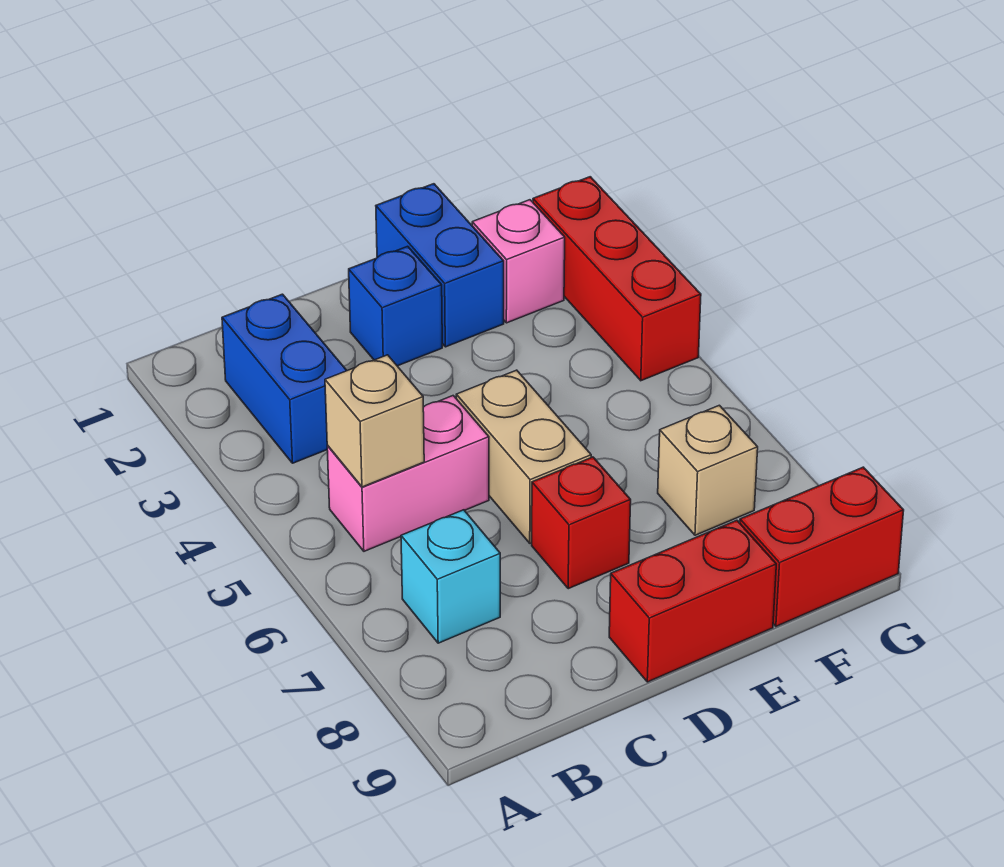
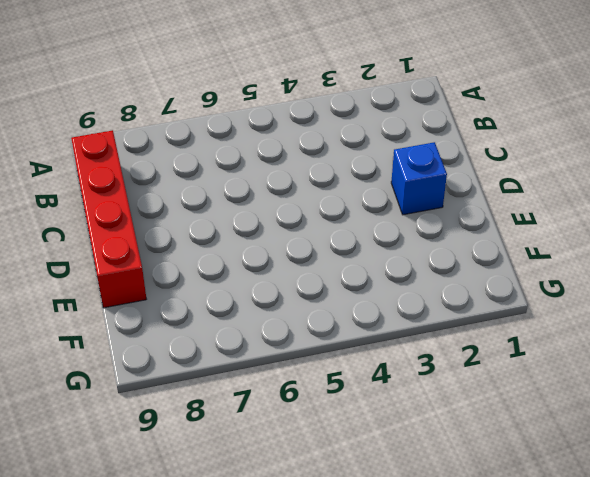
red brick B9:E9 level 1 -> red brick D9:E9 level 1
none -> blue brick B2:B3 level 1
none -> pink brick B5:C5 level 1
none -> cyan brick B7 level 1

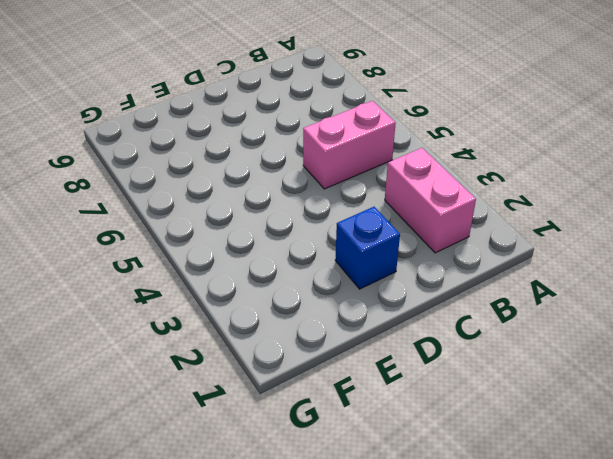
pink brick B2:B3 level 1 -> blue brick B2:B3 level 1
none -> cyan brick B7 level 1
none -> tan brick D5:D6 level 1
none -> red brick D7 level 1

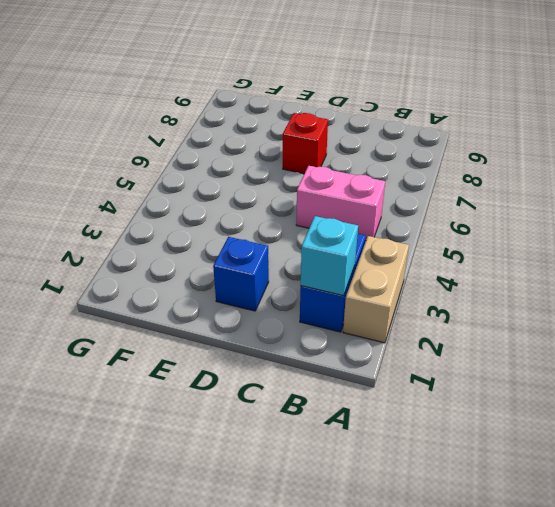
tan brick A2:A3 level 1 -> tan brick D5:D6 level 1
cyan brick B2 level 2 -> cyan brick B7 level 1
none -> red brick D9:E9 level 1
none -> blue brick E1:E2 level 1
none -> pink brick F2 level 1

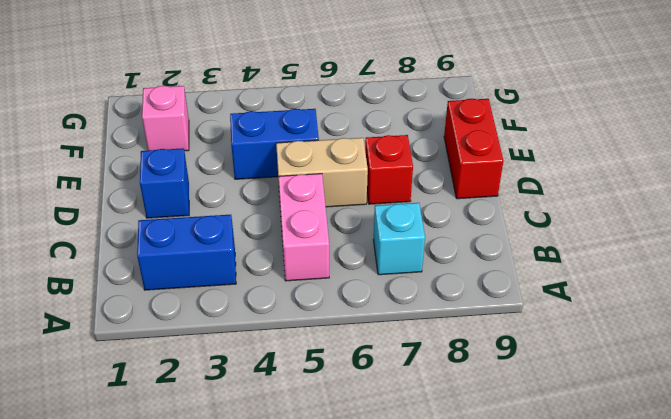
blue brick E4:E5 level 1 -> blue brick E1:E2 level 1
none -> tan brick F7 level 1
none -> red brick F9:G9 level 1
none -> red brick G2:G4 level 1

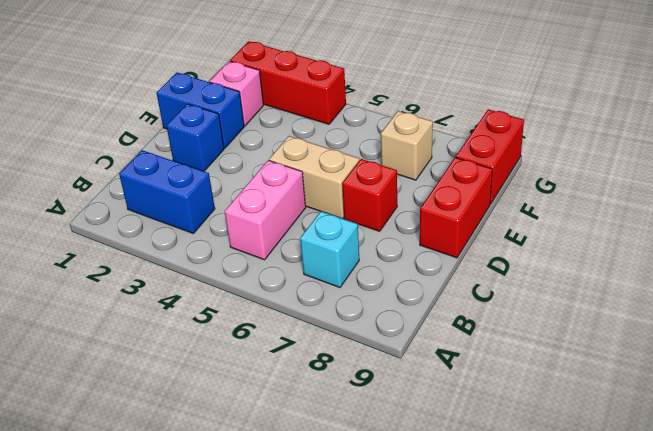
none -> tan brick B5 level 2

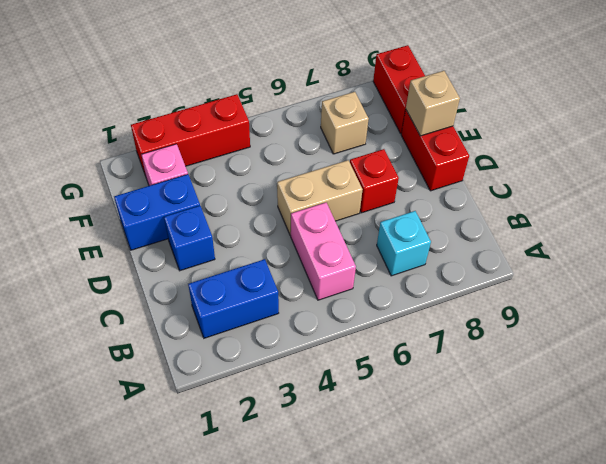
tan brick E9 level 2 -> tan brick B5 level 2

